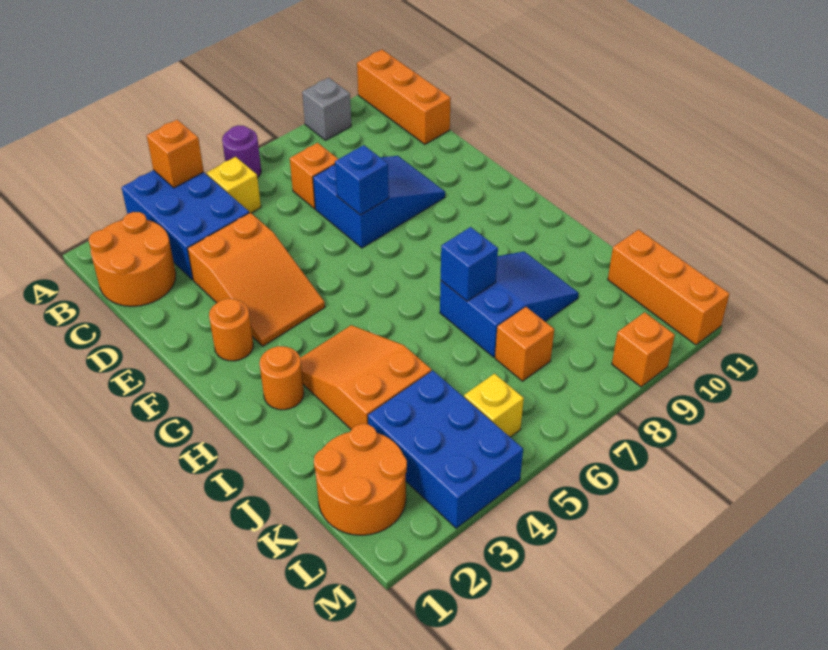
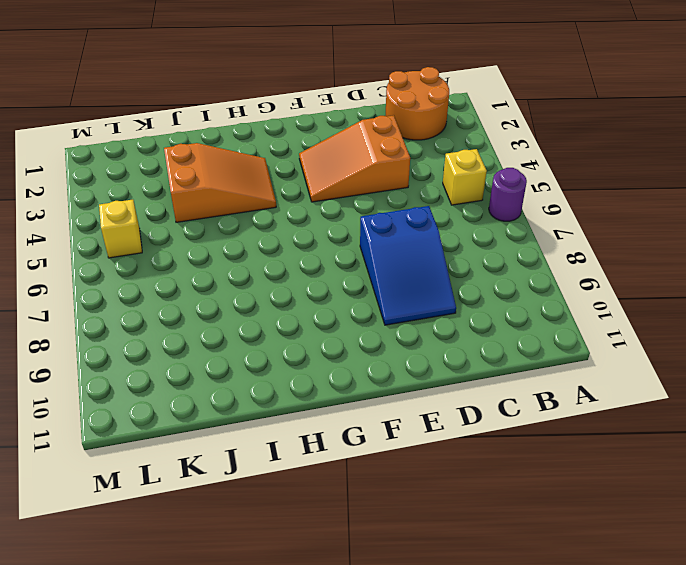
none -> blue brick A3:C4 level 1
none -> grey brick A9 level 1
none -> orange brick A11:C11 level 1

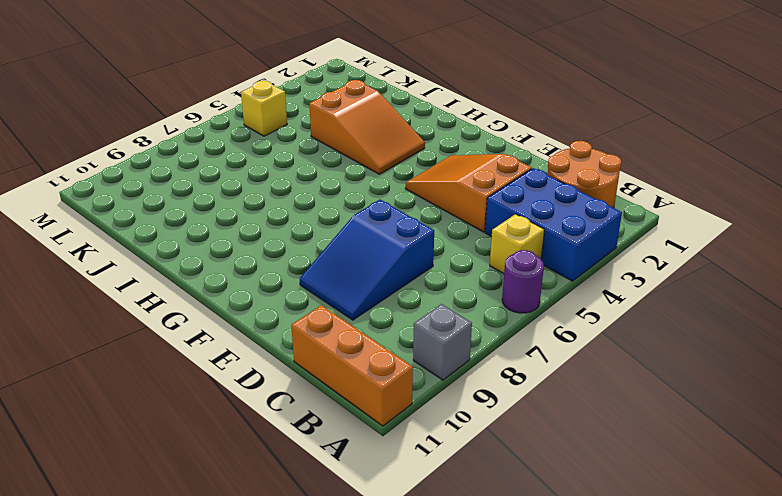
none -> orange brick C7 level 1
none -> orange round brick F2 level 1
none -> orange round brick H2 level 1

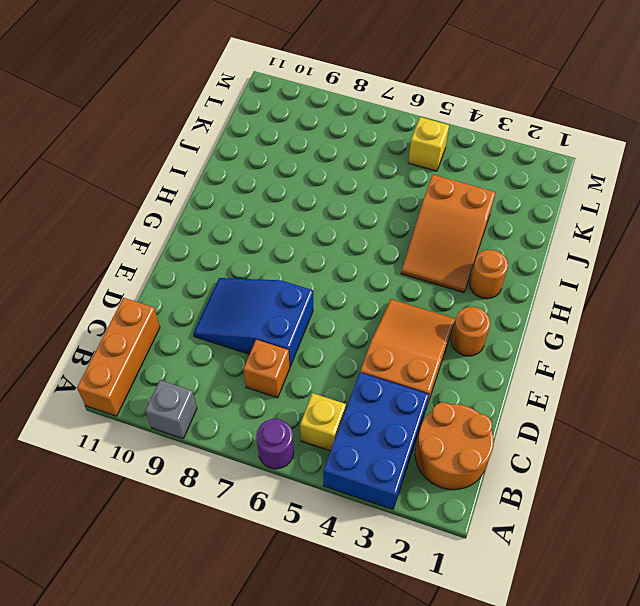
none -> blue slope I7:J9 level 1 top 7
none -> orange round brick K1:L2 level 1
none -> blue brick K3:M4 level 1

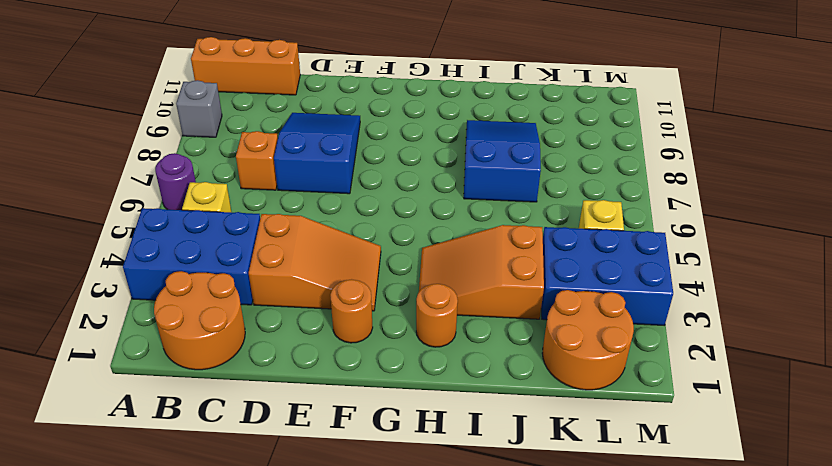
none -> orange brick K7 level 1
none -> orange brick K11:M11 level 1
none -> orange brick M9 level 1

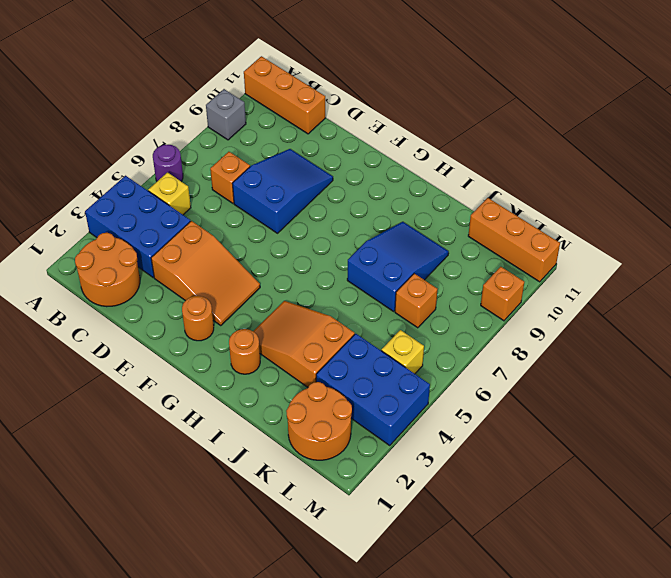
none -> orange brick A4 level 2
none -> blue brick E7 level 2
none -> blue brick I7 level 2

